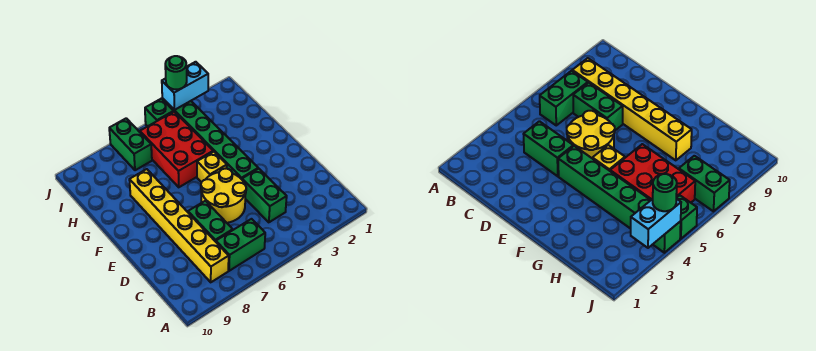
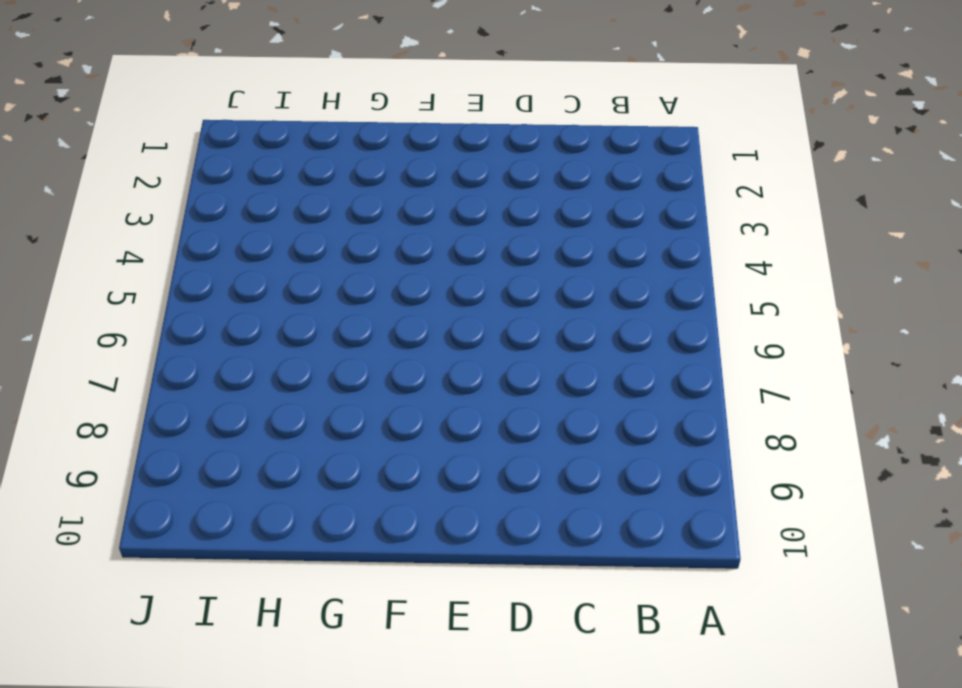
none -> green brick B6:B7 level 1
none -> yellow brick B8:G8 level 1
none -> green brick C4:D4 level 1

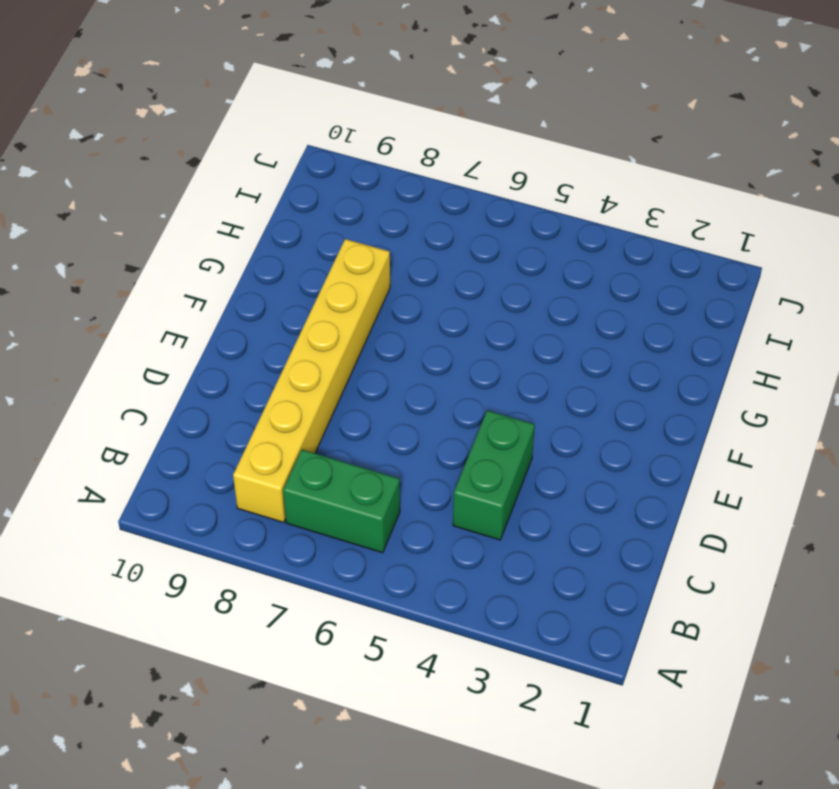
none -> green brick C7:D7 level 1
none -> yellow round brick D5:E6 level 1
none -> green brick E4:J4 level 1

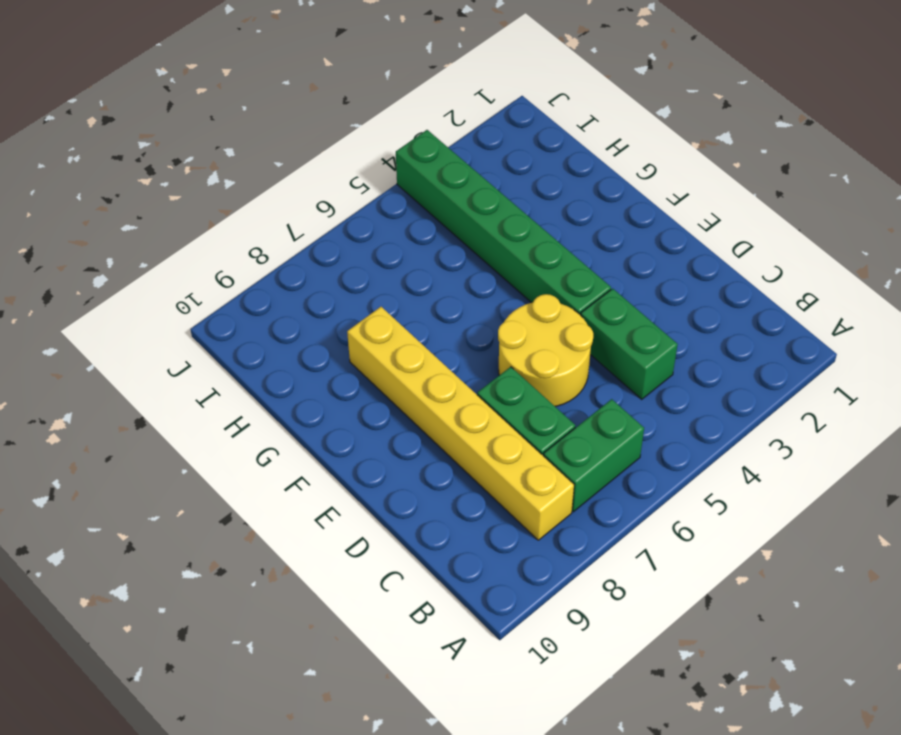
none -> yellow brick F5 level 1
none -> red brick G5:I6 level 1
none -> green brick I7:J7 level 1

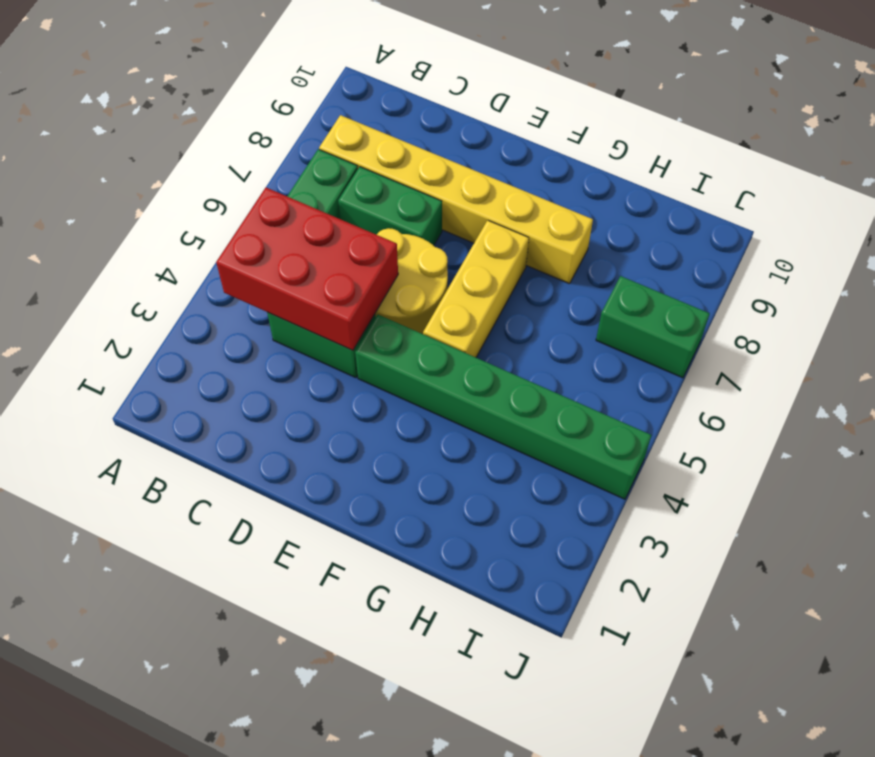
red brick B4:D5 level 2 -> red brick G5:I6 level 1
yellow brick F5:F7 level 1 -> yellow brick F5 level 1
none -> green brick J5 level 1
none -> cyan brick J3:J4 level 2
none -> green round brick J4 level 3

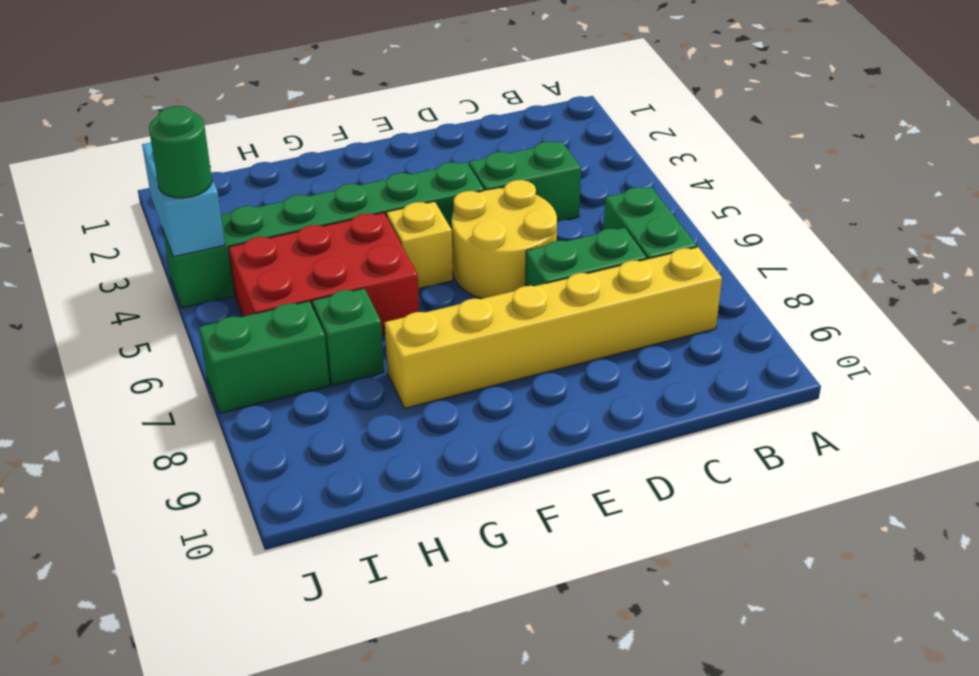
green brick H7 level 1 -> green brick J5 level 1

